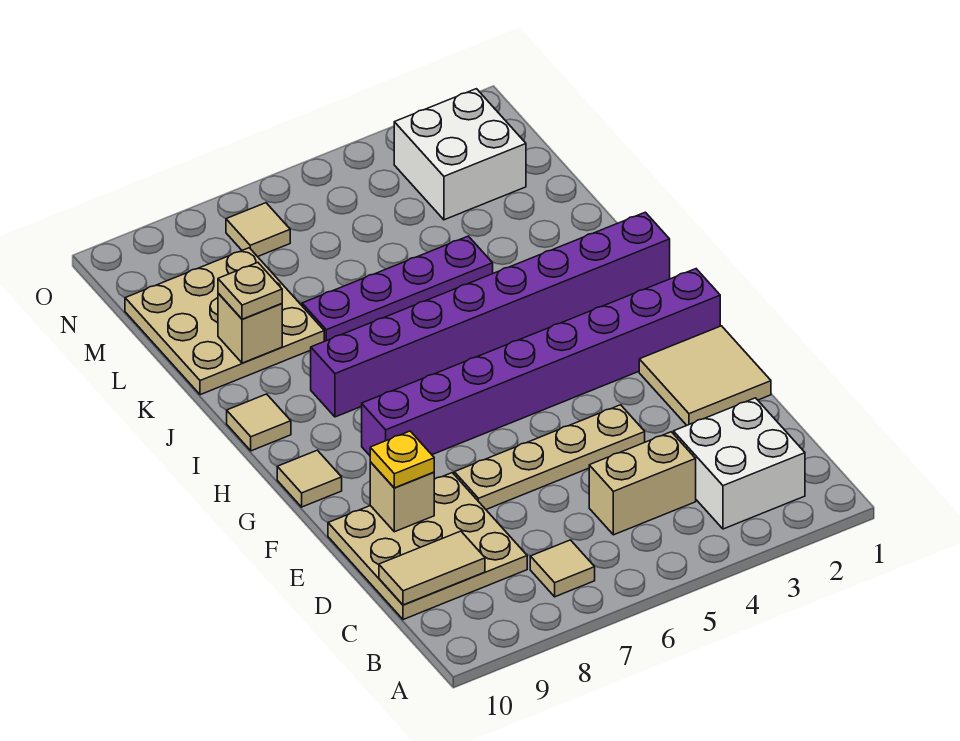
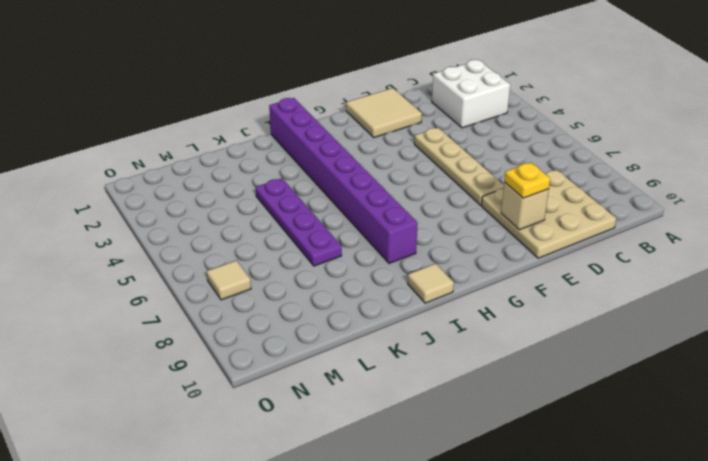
none -> tan tile B7 level 1
none -> tan brick C4:C5 level 1
none -> purple brick G1:G8 level 1

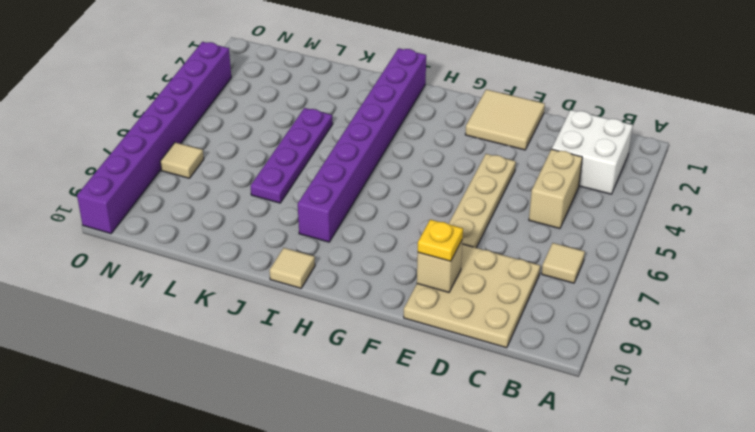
purple brick O3:O10 level 1 -> purple brick G1:G8 level 1
none -> tan tile G10 level 1
none -> tan plate K8:M10 level 1
none -> white brick M2:N3 level 1

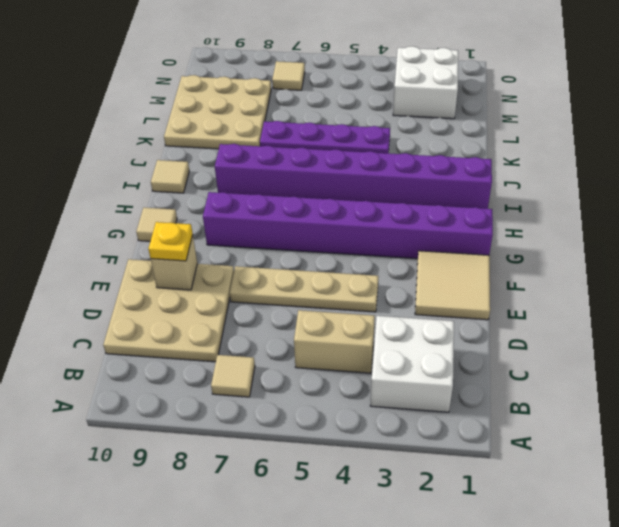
none -> tan tile C9:C10 level 2
none -> tan brick K9 level 2
none -> tan plate K9 level 3

